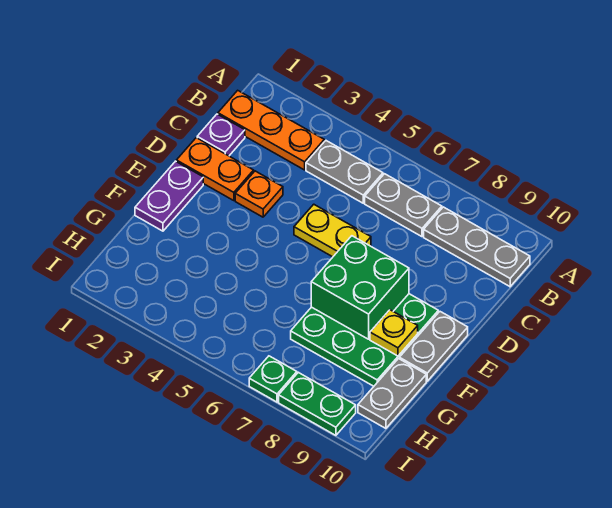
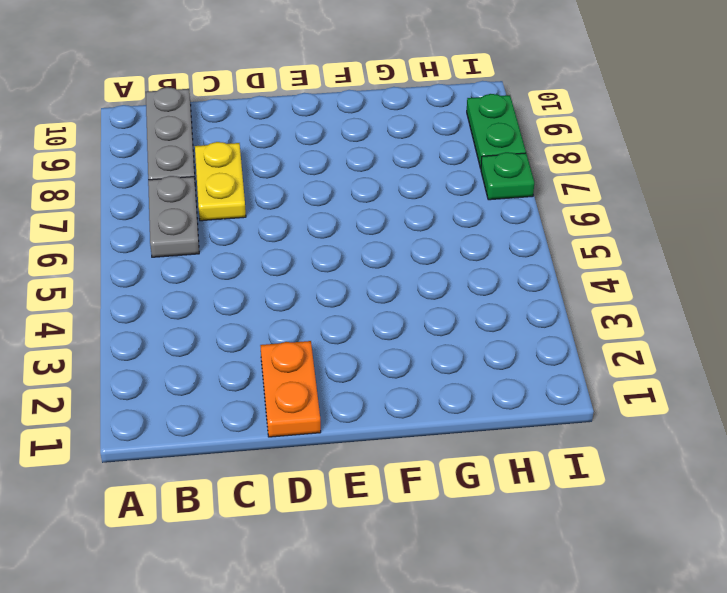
yellow plate C7:C8 level 1 -> yellow plate D5:D6 level 1
none -> orange plate B1:B3 level 1
none -> grey plate B4:B5 level 1
none -> purple plate C1 level 1

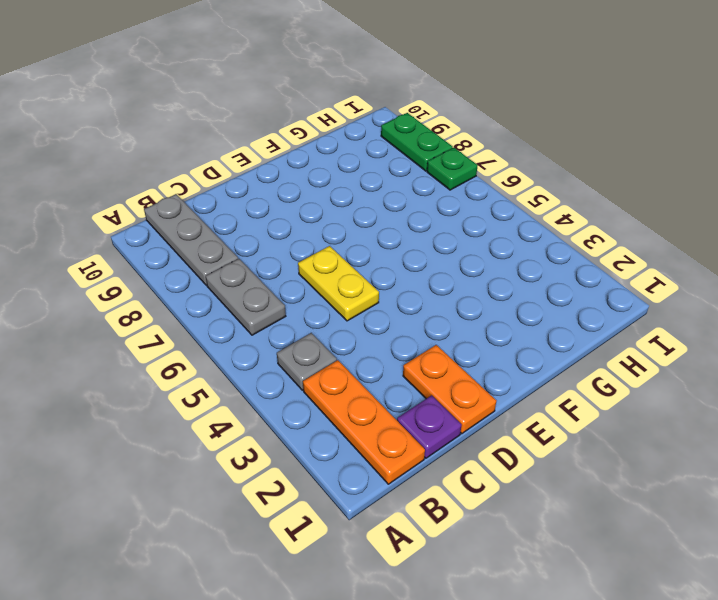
grey plate B4 level 1 -> grey plate B4:B5 level 1
none -> orange plate D3 level 1
none -> purple plate E1:F1 level 1
none -> green plate E7:G9 level 1

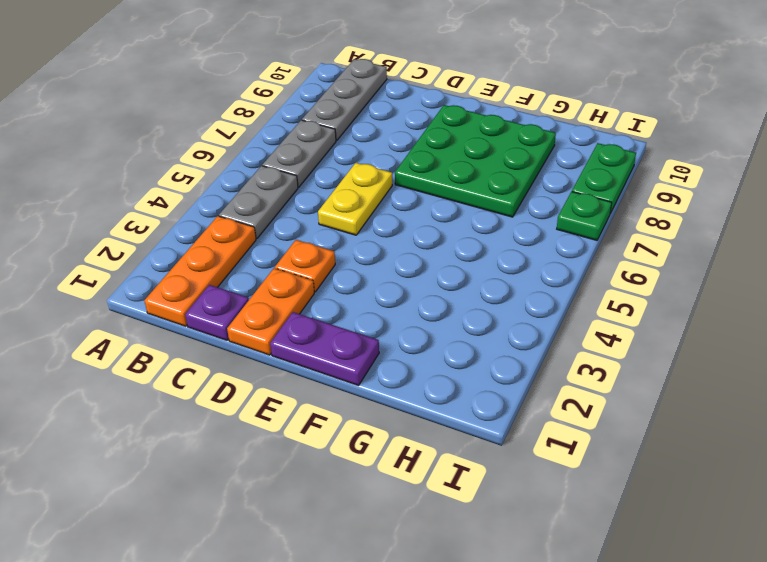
none -> grey plate E10:F10 level 1
none -> grey plate G10:H10 level 1
none -> green brick E7:F8 level 2

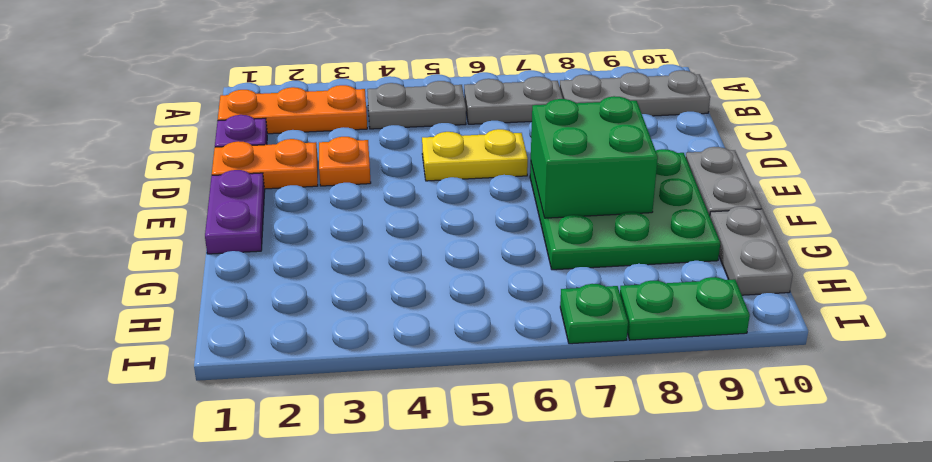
none -> yellow plate F9 level 2

